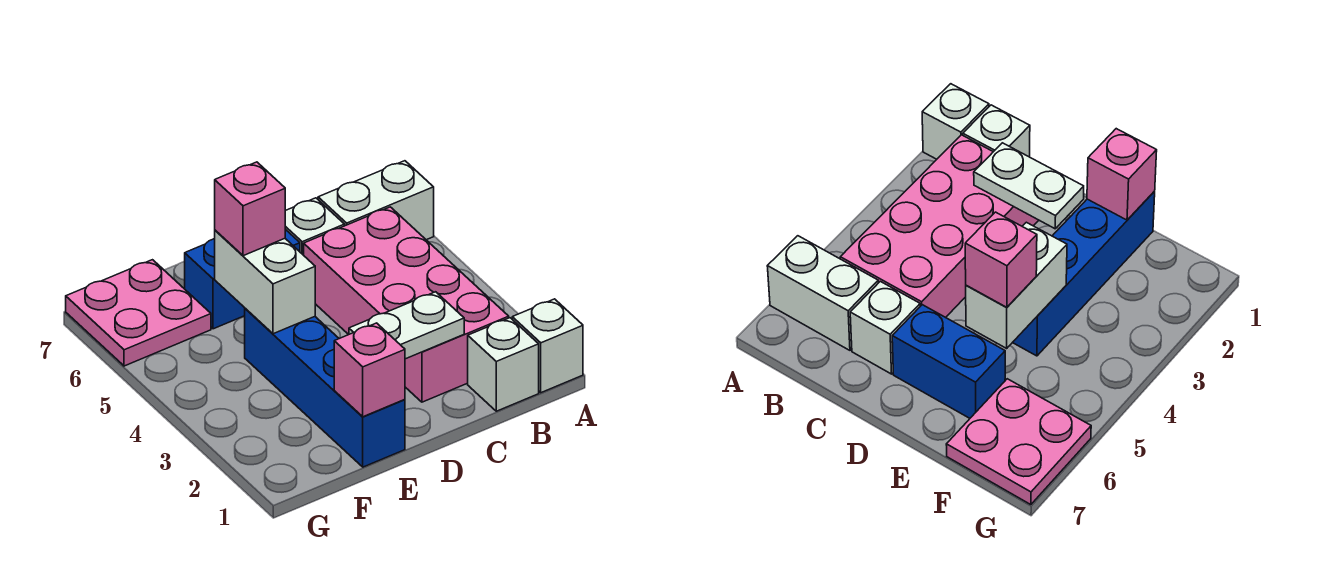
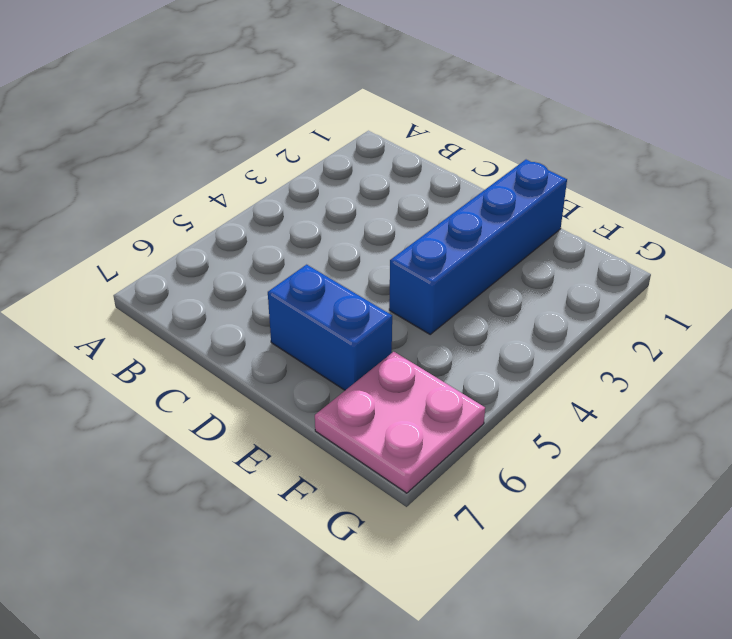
none -> white brick A1 level 1
none -> white brick A6:B6 level 1
none -> white brick B1 level 1

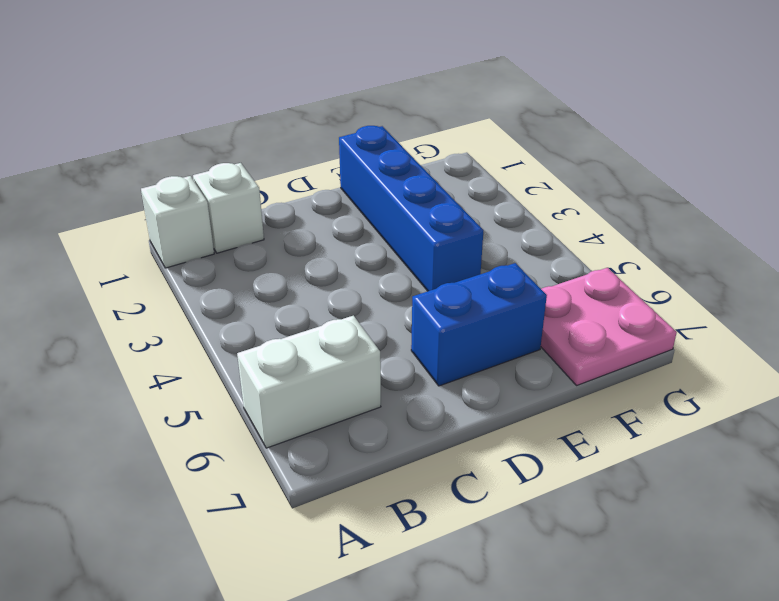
none -> pink brick B2:C5 level 1
none -> white brick C6 level 1
none -> white plate C2:D2 level 2

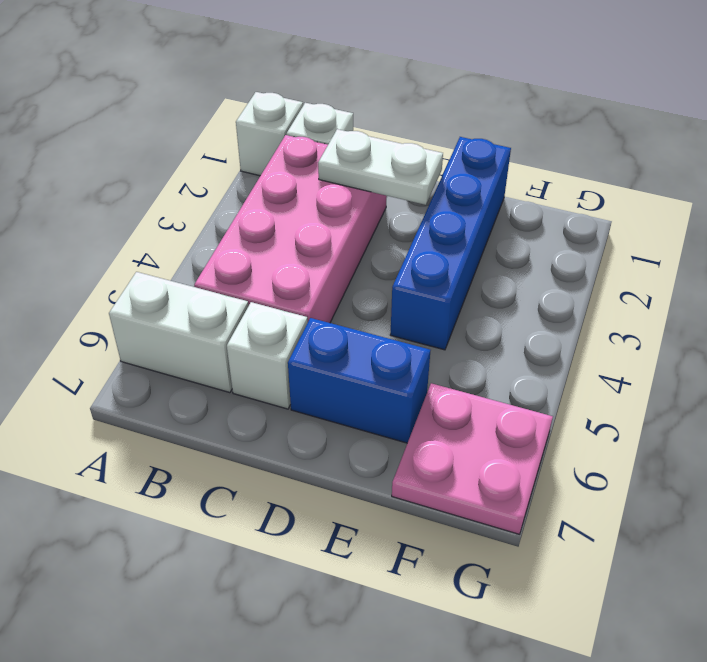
none -> pink brick E1 level 2
none -> white brick E4:E5 level 2
none -> pink brick E5 level 3

